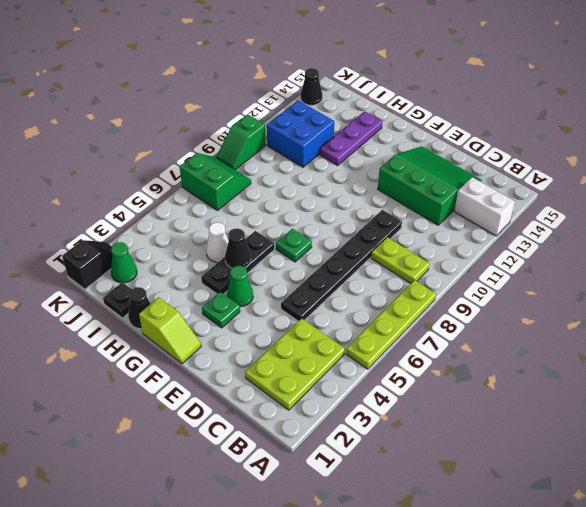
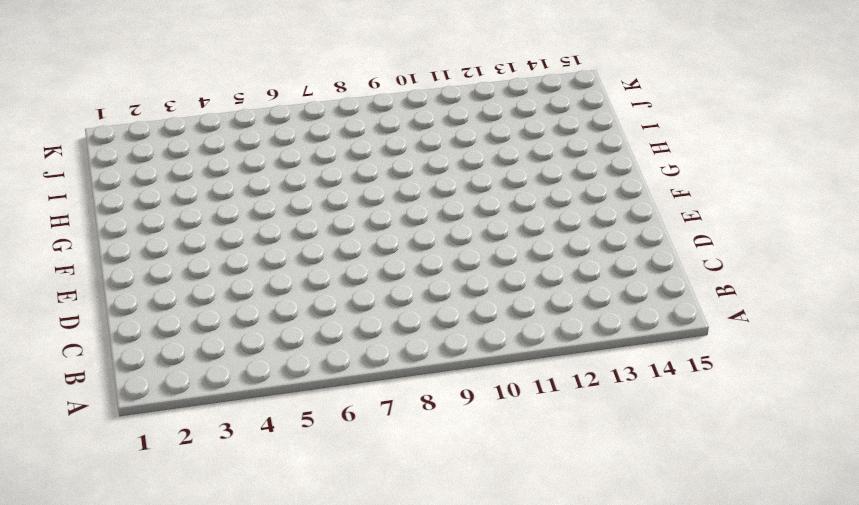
none -> lime plate A5:A8 level 1
none -> white brick A13:B13 level 1
none -> lime plate B2:C4 level 1

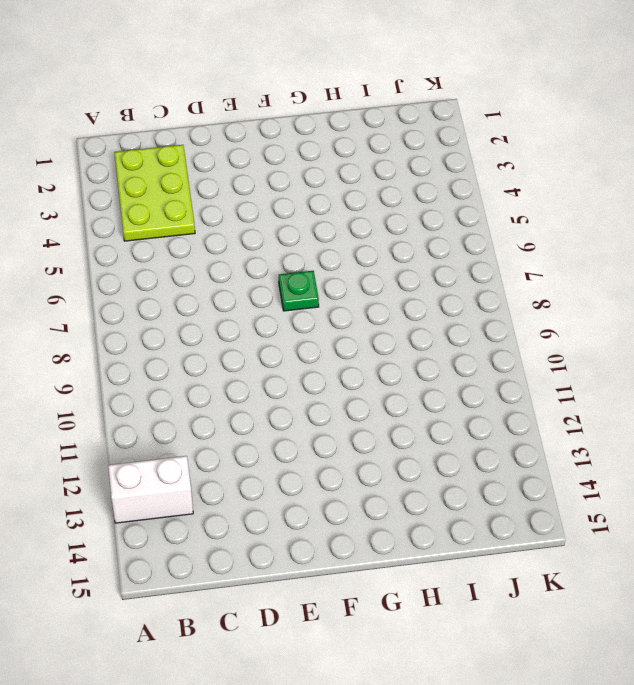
none -> lime plate A5:A8 level 1
none -> lime plate B9:C9 level 1
none -> green slope C12:E14 level 1 top 12

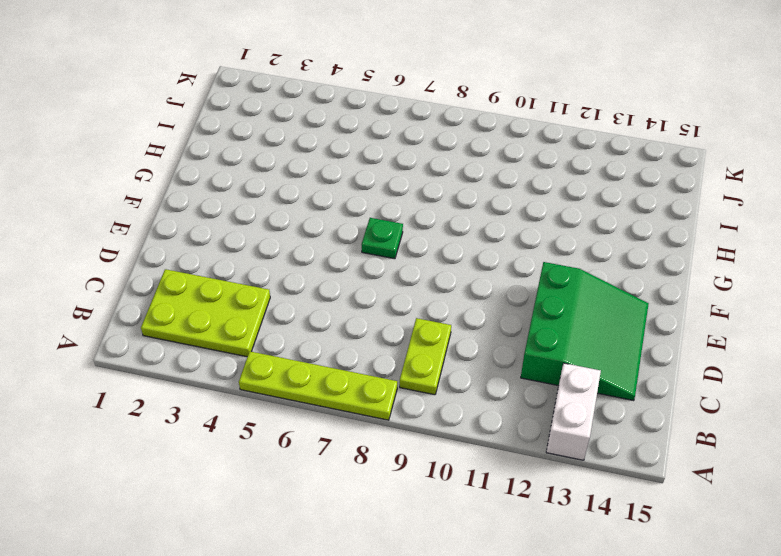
none -> black plate D5:D10 level 1
none -> lime slope F1:G1 level 1 top G
none -> green plate F3 level 1

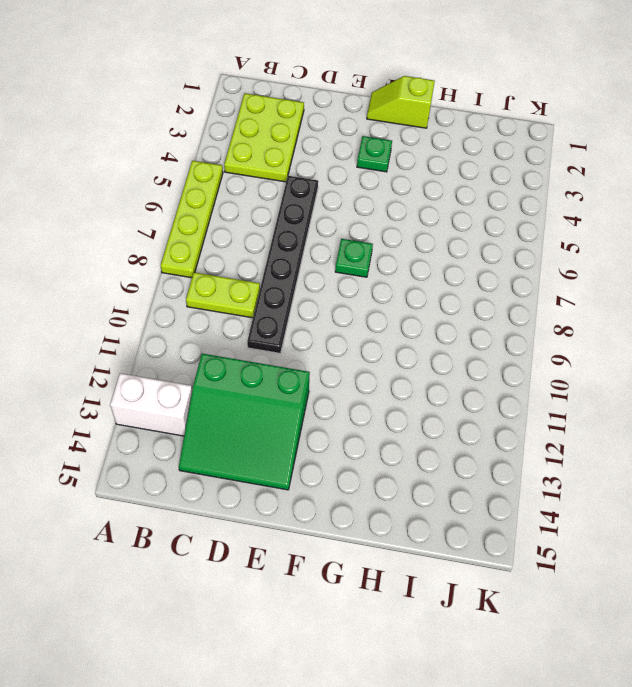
none -> green cone F4 level 1
none -> black plate G4:G6 level 1
none -> black cone H1 level 1

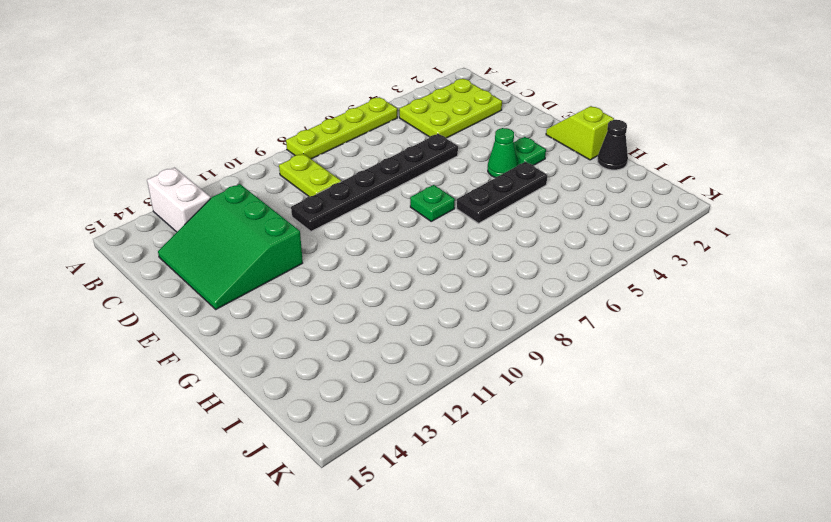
none -> white cone H5 level 1
none -> purple plate H12:H14 level 1
none -> black plate I1 level 1

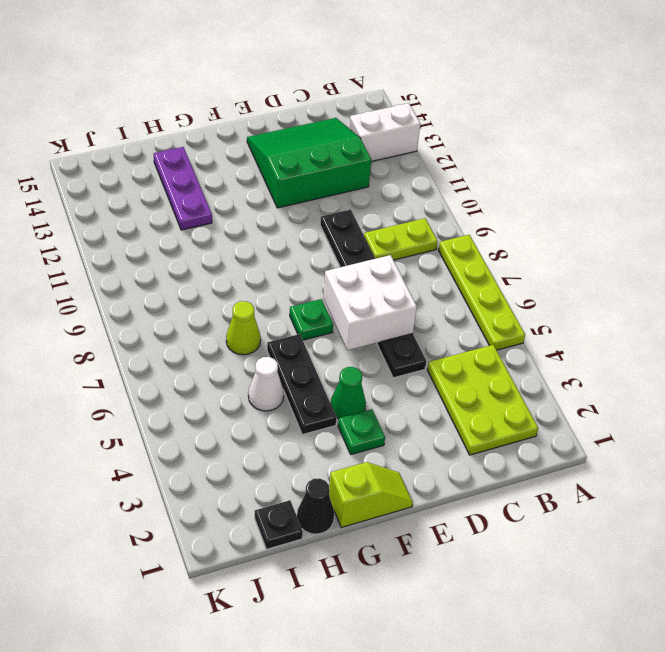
white brick D6:E7 level 2 -> none
lime cone H7 level 1 -> none
none -> blue brick I11:J12 level 1
none -> green cone J2 level 1
none -> green slope J7:K8 level 1 top 7

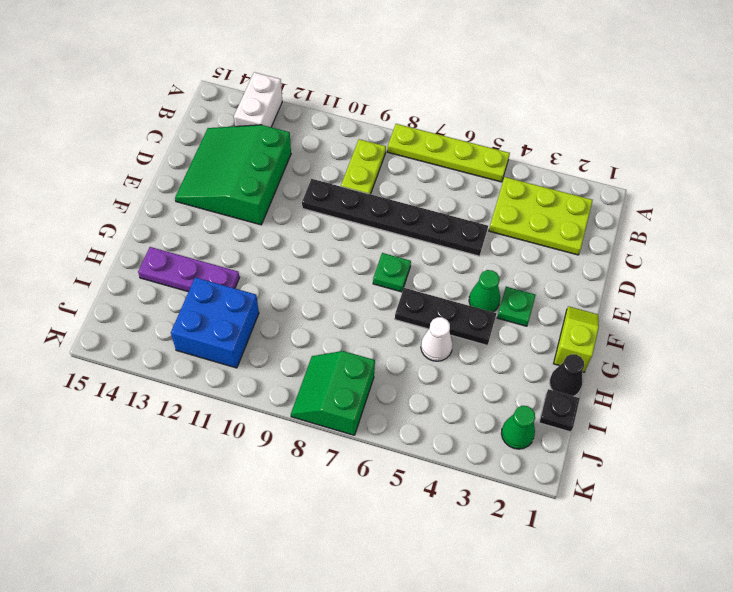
none -> black slope K1:K2 level 1 top 1
none -> green slope K9:K10 level 1 top 10
none -> black cone K14 level 1

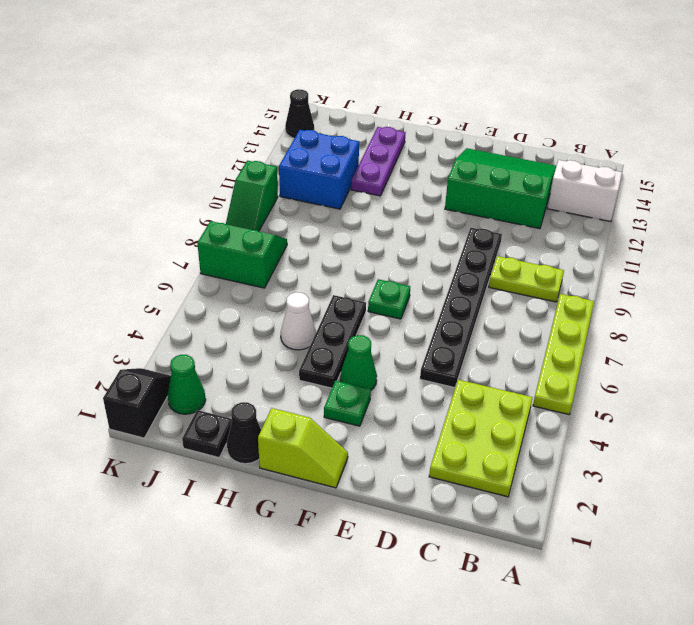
none -> black cone G5 level 2

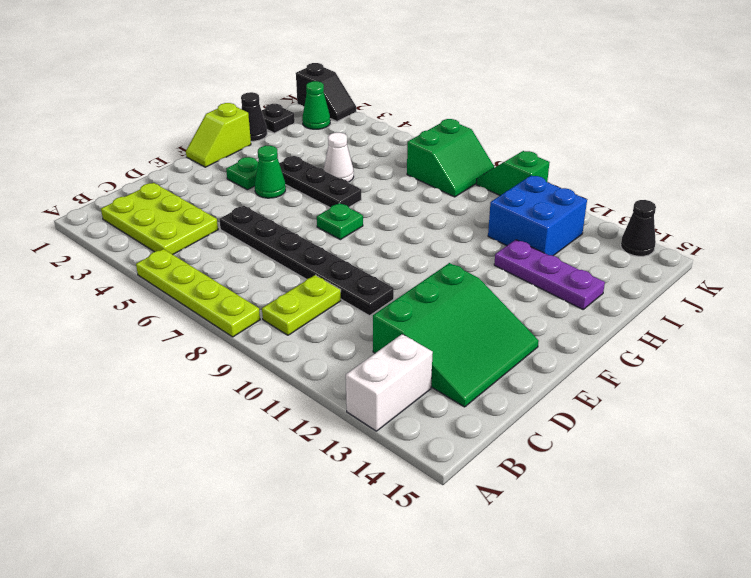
none -> black cone G5 level 2

